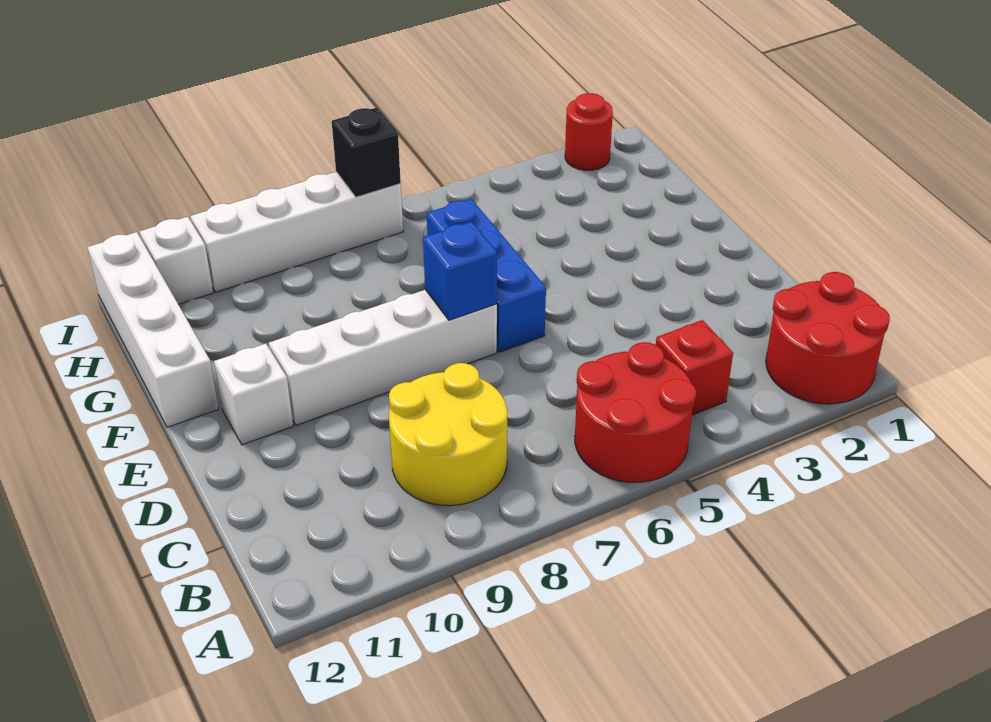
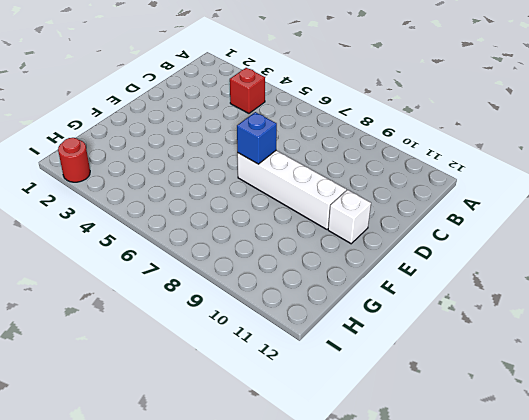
none -> red round brick A1:B2 level 1
none -> red round brick A5:B6 level 1
none -> yellow round brick B8:C9 level 1

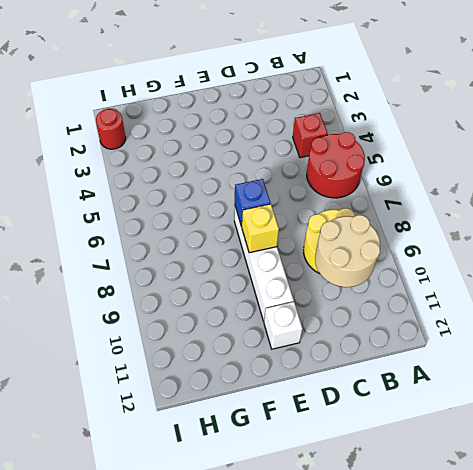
tan round brick B9:C10 level 2 -> none
yellow brick E8 level 2 -> none
none -> red round brick A1:B2 level 1
none -> blue brick E6:G6 level 1
none -> white brick F12:I12 level 1

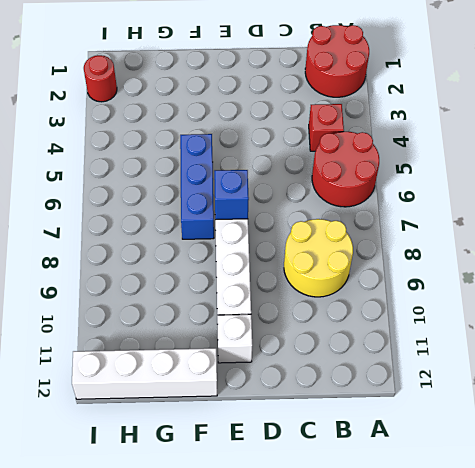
blue brick F5:F7 level 1 -> blue brick E6:G6 level 1
none -> white brick I7:I10 level 1
none -> white brick I11 level 1
none -> black brick I7 level 2

